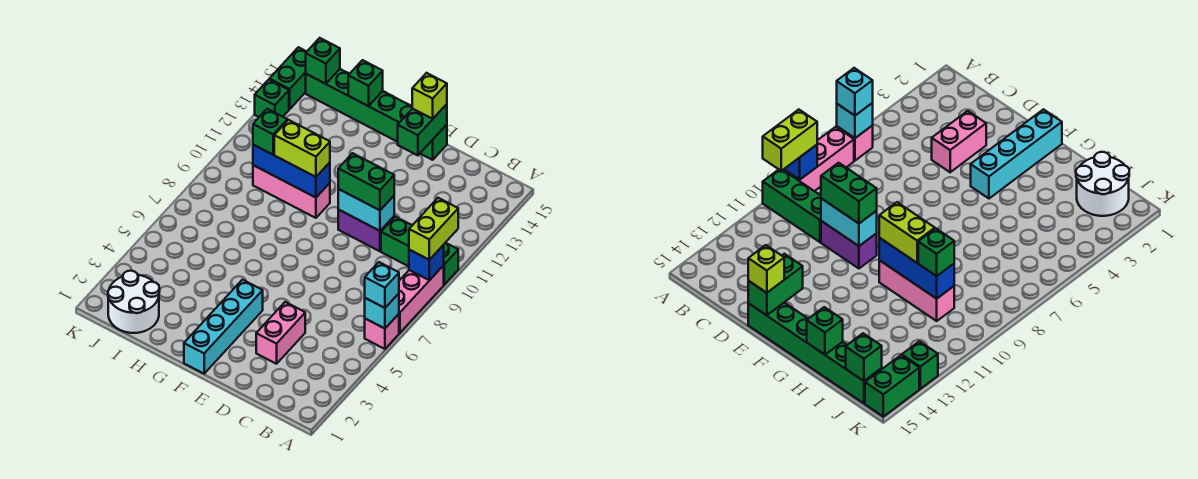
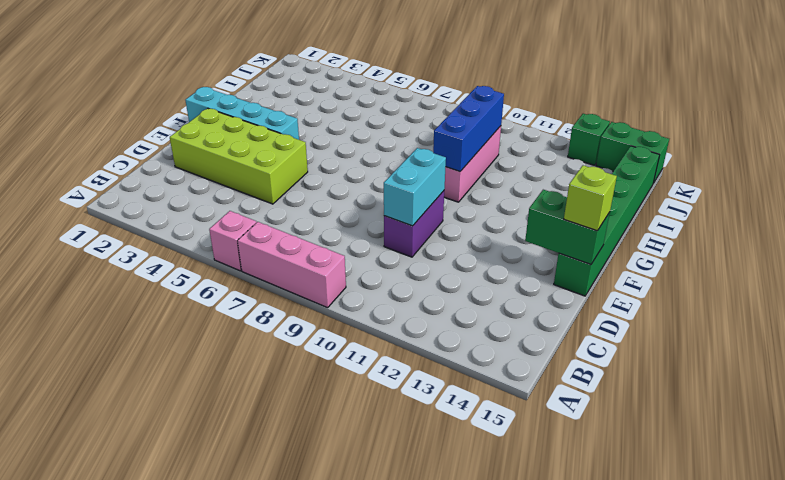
lime brick D2:E5 level 1 -> pink brick D3:D4 level 1
none -> green brick A10:C10 level 1
none -> white round brick I1:J2 level 1
none -> cyan brick A6 level 2

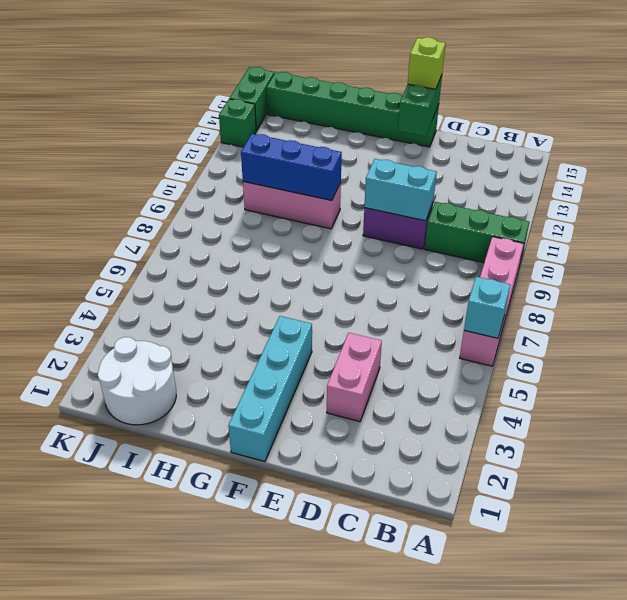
none -> blue brick A9 level 2
none -> green brick H15 level 2
none -> green brick J15 level 2

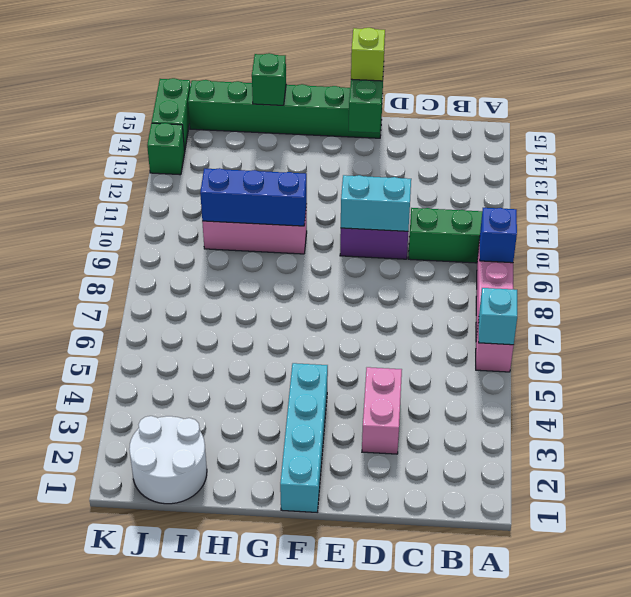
none -> green brick J15 level 2
none -> cyan brick A6 level 3
none -> lime brick A9:A10 level 3

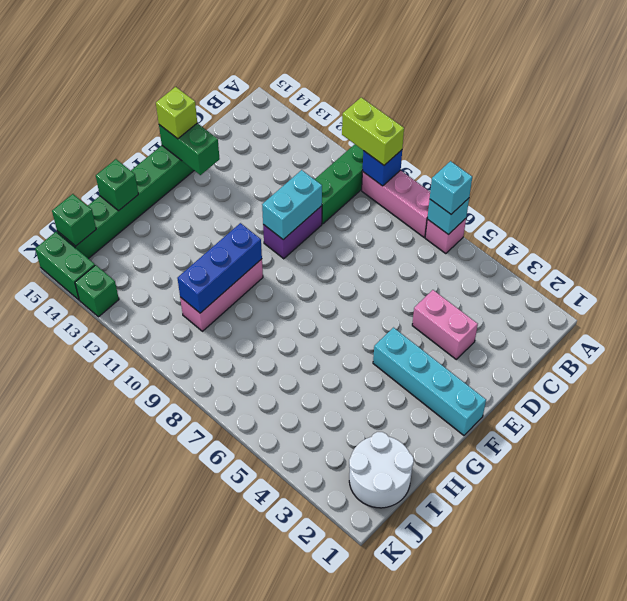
none -> green brick D10:E10 level 3
none -> lime brick G10:H10 level 3
none -> green brick I10 level 3

